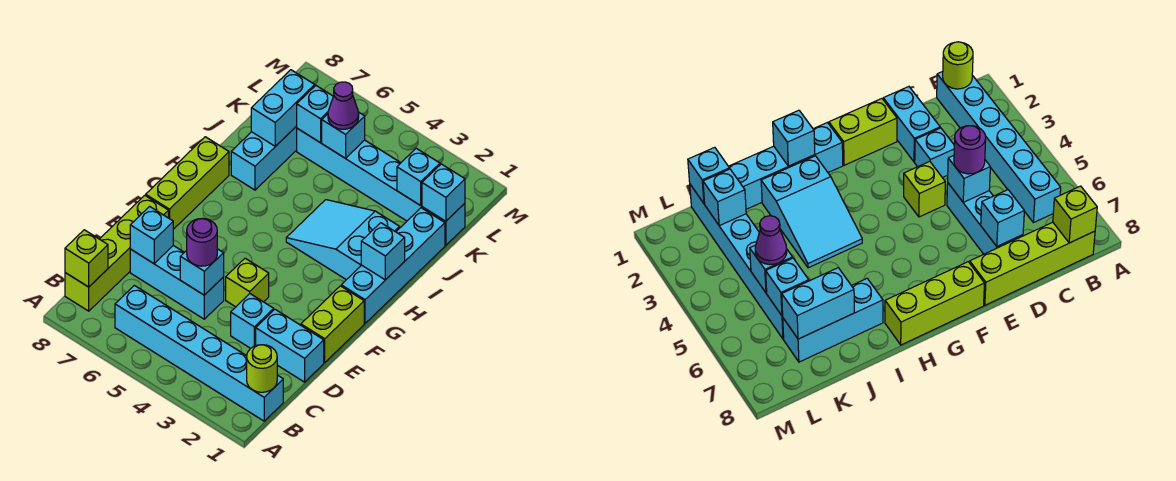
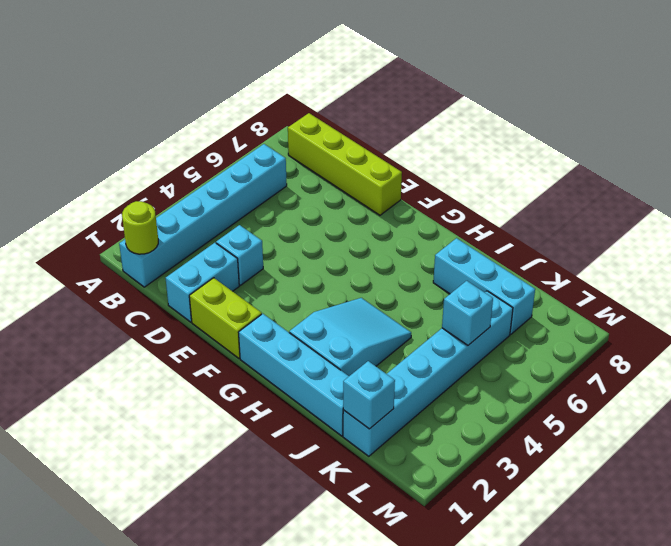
none -> cyan brick D5:D7 level 1
none -> lime brick E4 level 1
none -> lime brick F8:H8 level 1

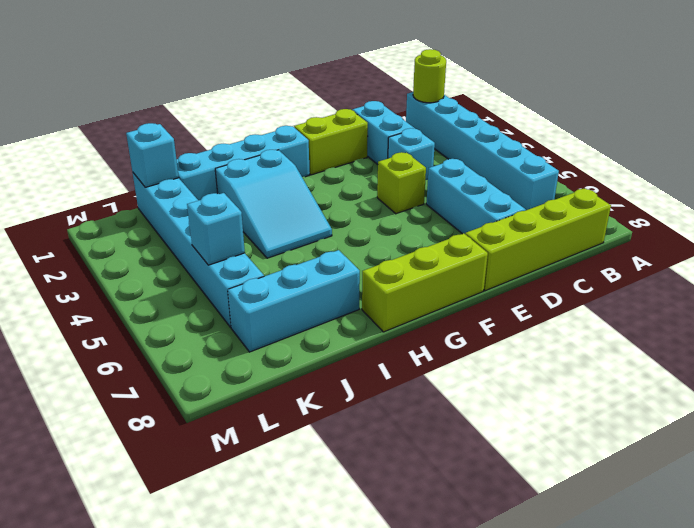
none -> lime brick B8 level 2
none -> cyan brick D5 level 2
none -> cyan brick D7 level 2

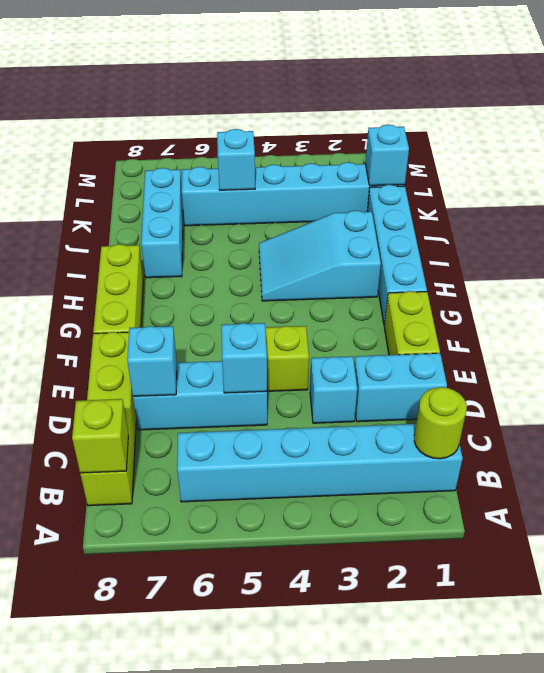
none -> cyan brick H1 level 2
none -> cyan brick J7:K7 level 2
none -> cyan brick K2 level 2

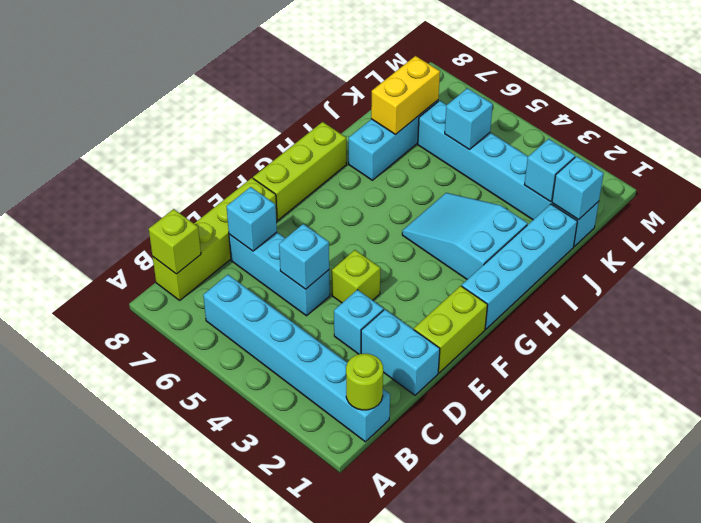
yellow brick J7:K7 level 2 -> cyan brick J7:K7 level 2
none -> cyan brick H1 level 2
none -> cyan brick K6 level 2
none -> purple round brick D5 level 3

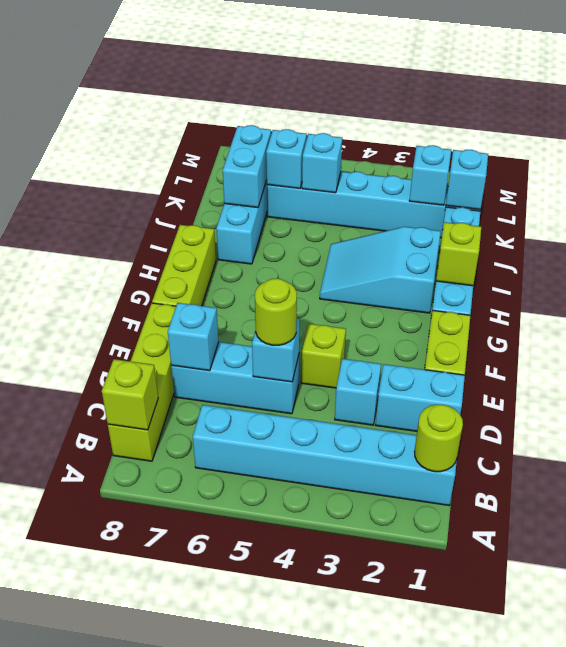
lime round brick D5 level 3 -> purple round brick D5 level 3
lime brick H1 level 2 -> cyan brick H1 level 2
none -> purple cone K5 level 3

